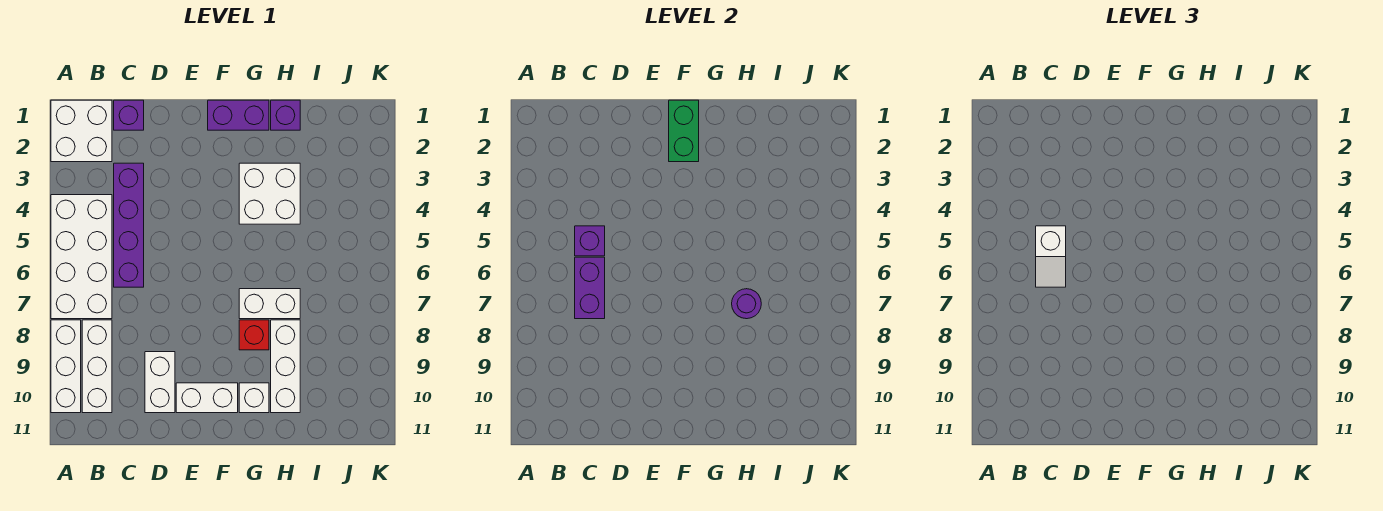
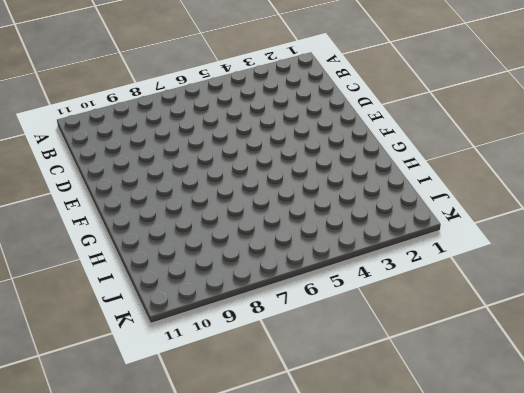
none -> white brick A1:B2 level 1
none -> white brick A4:B7 level 1
none -> white brick A8:A10 level 1

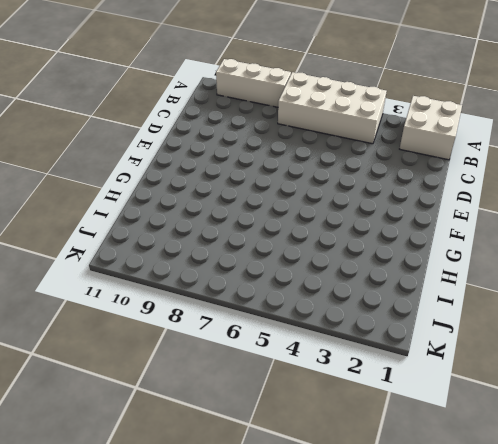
none -> white brick B8:B10 level 1
none -> purple brick C1 level 1
none -> purple brick C3:C6 level 1

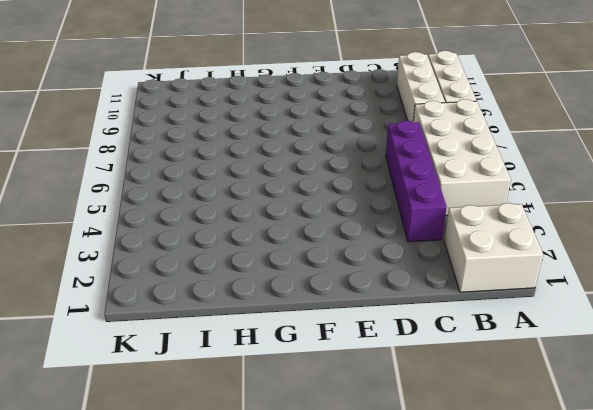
none -> purple brick C1 level 1
none -> white brick D9:D10 level 1
none -> white brick E10:F10 level 1

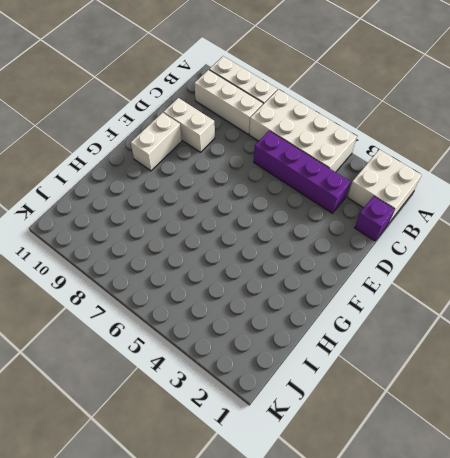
none -> purple brick F1:G1 level 1
none -> white brick G3:H4 level 1
none -> white brick G7:H7 level 1

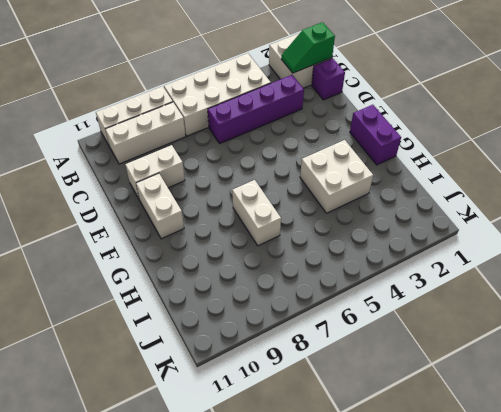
green slope B1:B2 level 2 top 1 -> none
none -> red brick G8 level 1
none -> white brick G10 level 1
none -> purple brick H1 level 1

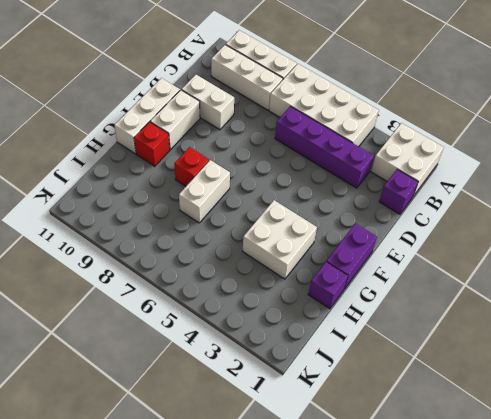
white brick E11:G11 level 1 -> white brick H8:H10 level 1
red brick G10 level 1 -> white brick G10 level 1
none -> purple brick C5 level 2
none -> purple brick C6:C7 level 2
none -> green brick F1:F2 level 2

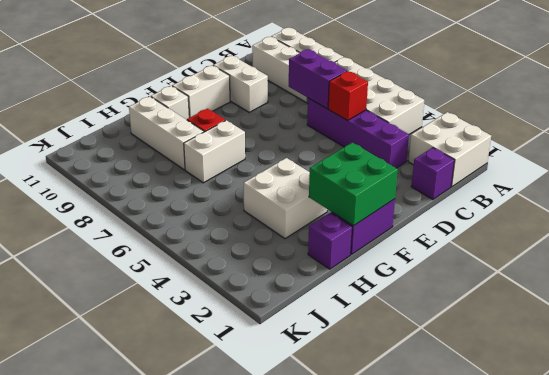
red brick C5 level 2 -> purple brick C5 level 2
green brick F1:G2 level 2 -> green brick F1:F2 level 2
none -> purple round brick H7 level 2
none -> white slope C5:C6 level 3 top 5

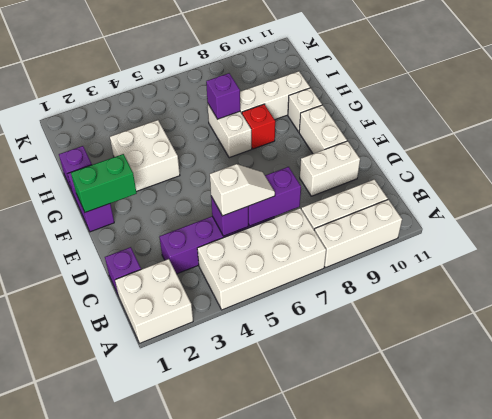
purple brick H7 level 2 -> purple round brick H7 level 2

